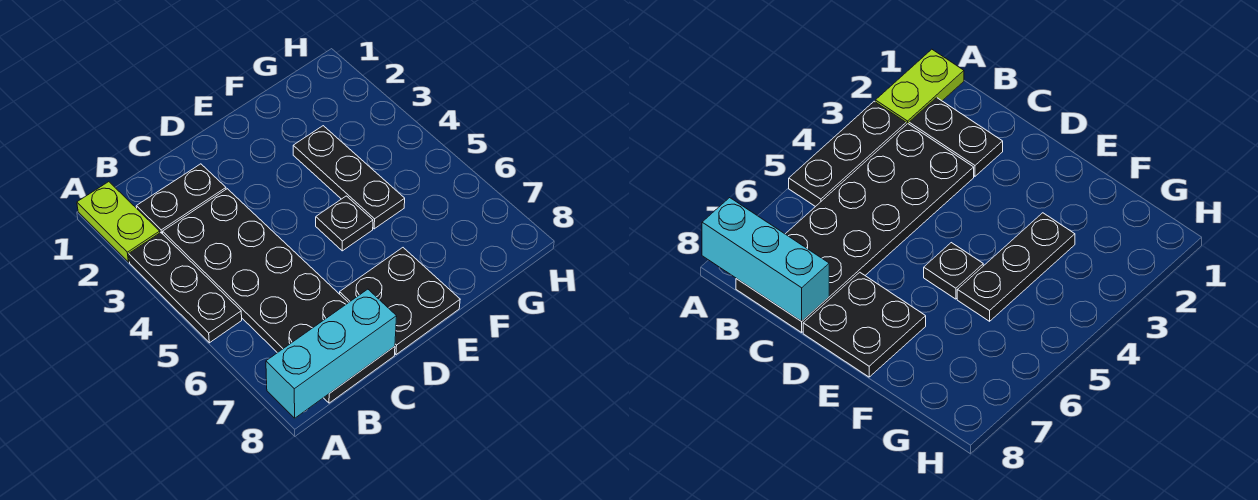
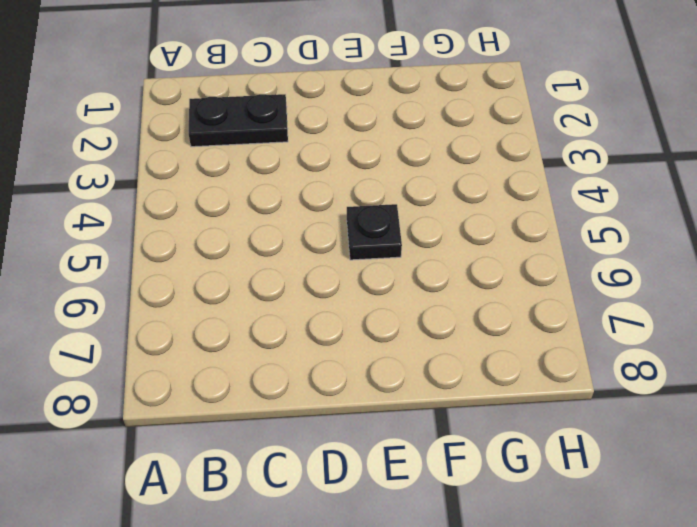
none -> lime plate A1:A2 level 1
none -> black plate A3:A5 level 1

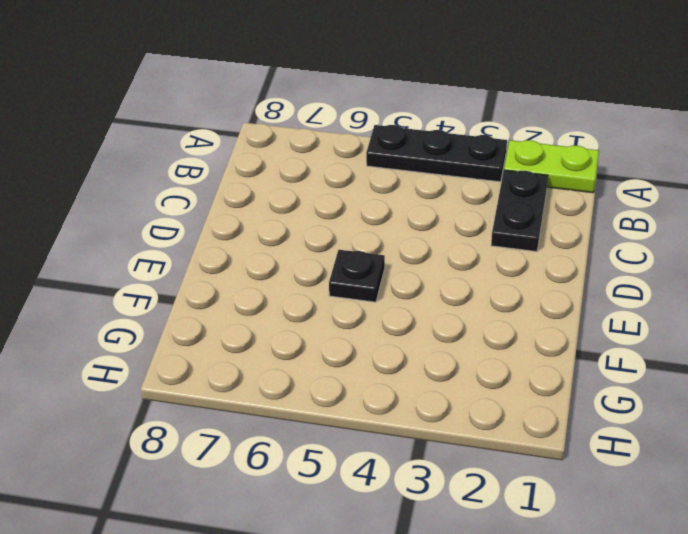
none -> black plate B3:C8 level 1
none -> black plate D7:E8 level 1

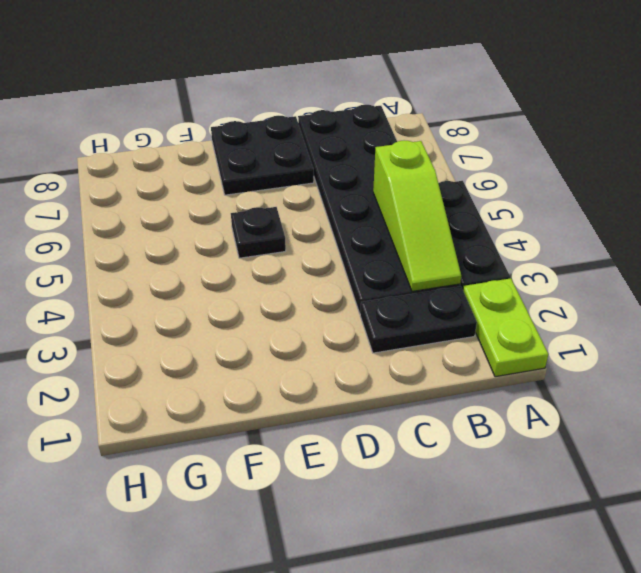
lime slope B3:B5 level 2 top 5 -> none
none -> black plate F3:F5 level 1
none -> cyan brick A8:C8 level 2

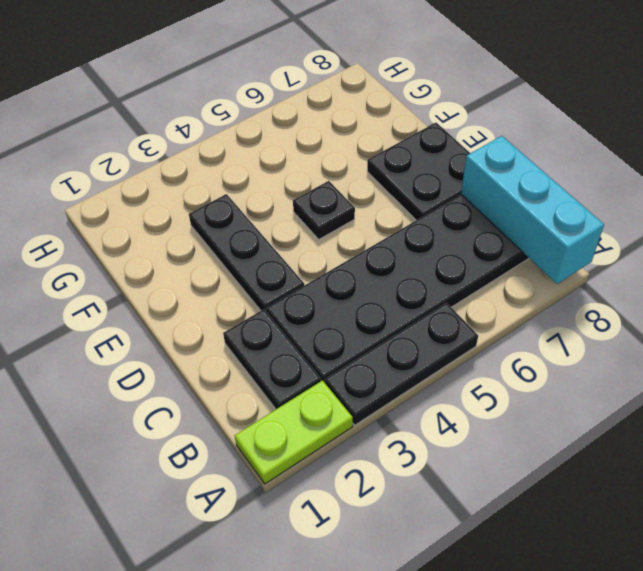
black plate D3:F3 level 1 -> black plate F3:F5 level 1

